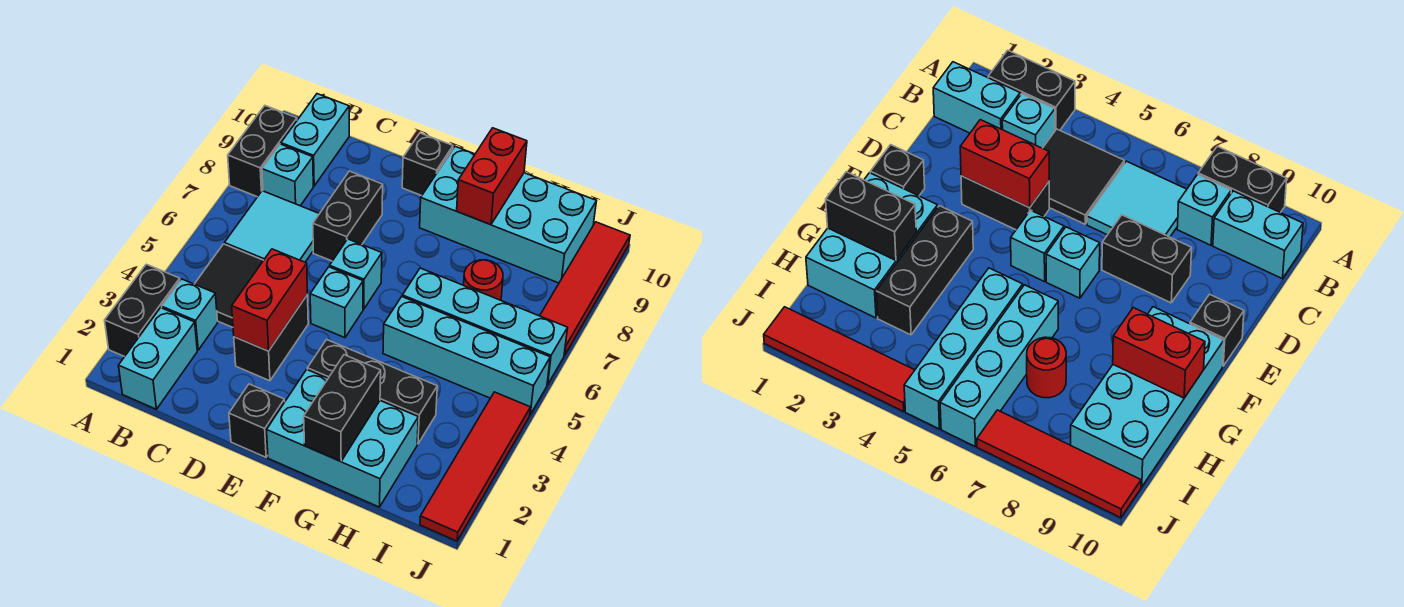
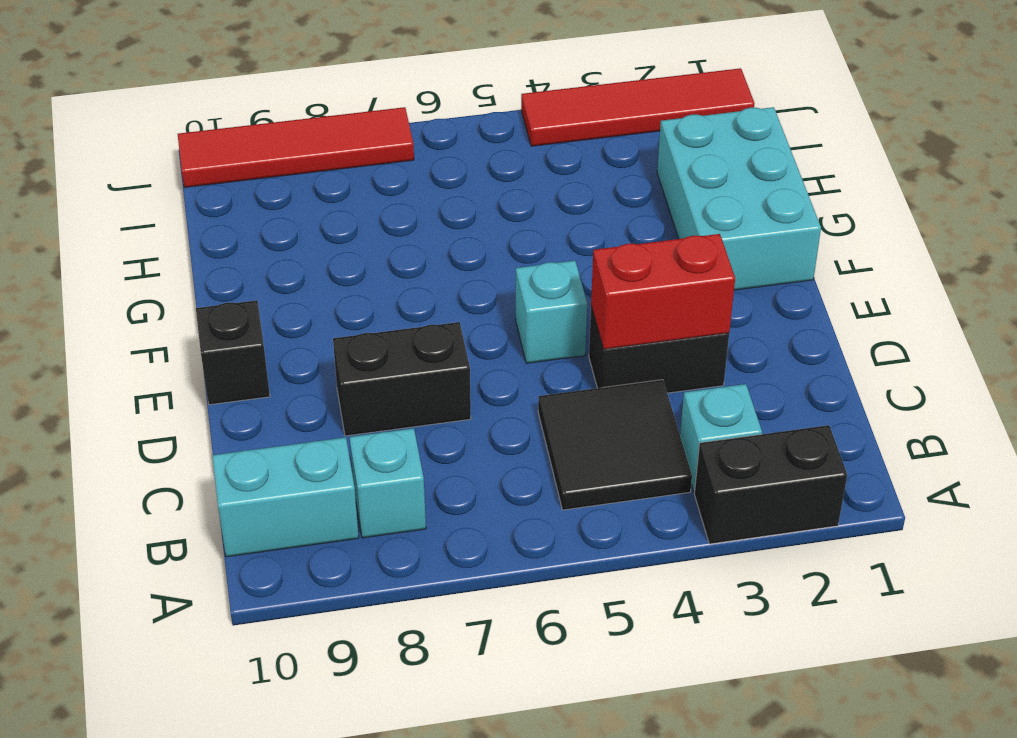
none -> black brick A8:A9 level 1
none -> cyan brick B1:B2 level 1
none -> cyan tile B6:C7 level 1

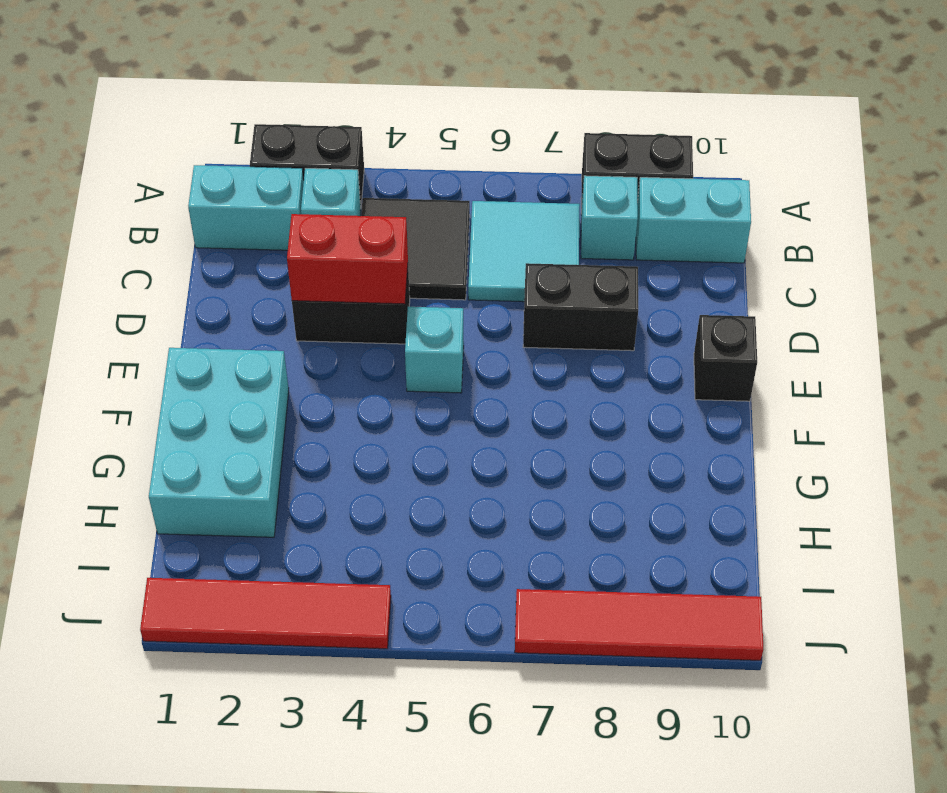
none -> black brick E1 level 1
none -> cyan brick E6 level 1
none -> black brick F3:H3 level 1

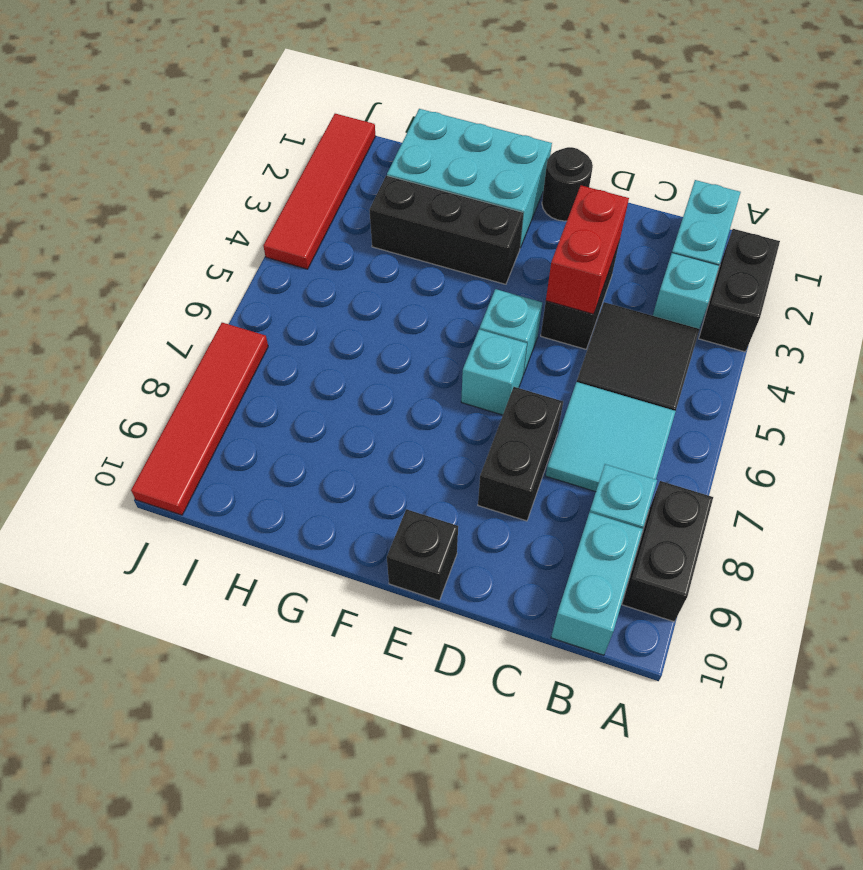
black round brick E1 level 1 -> black brick E1 level 1
none -> cyan brick F9:I10 level 1
none -> cyan brick G5:J5 level 1
none -> cyan brick G6:J6 level 1

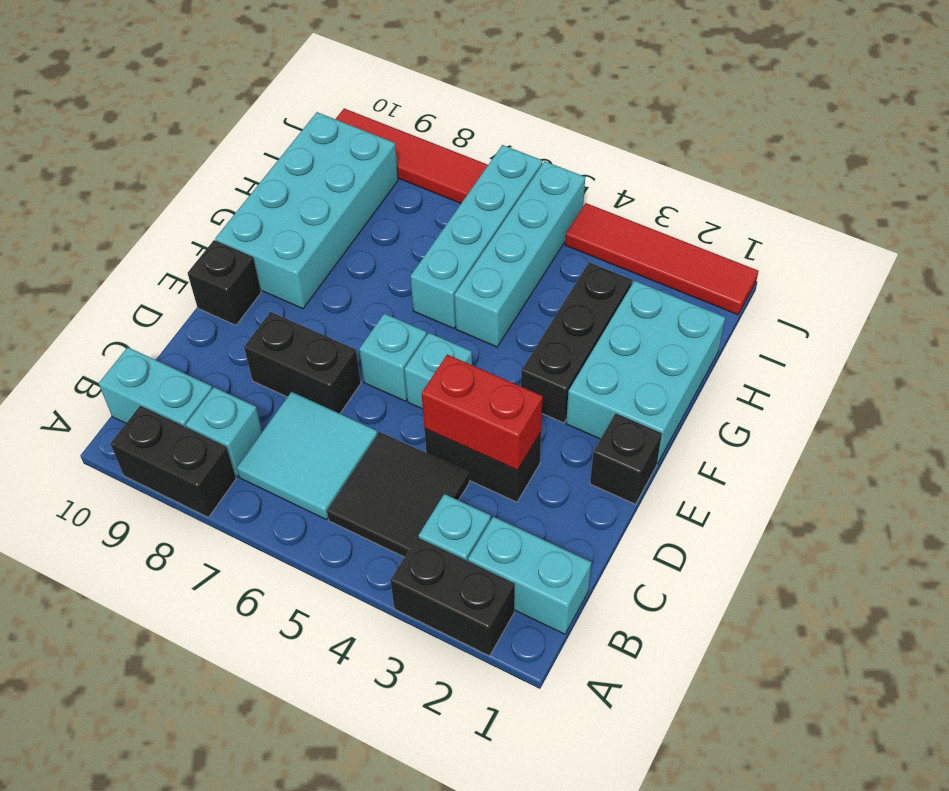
none -> red round brick H7 level 1
none -> black brick G1:G2 level 2
none -> red brick G9:G10 level 2

